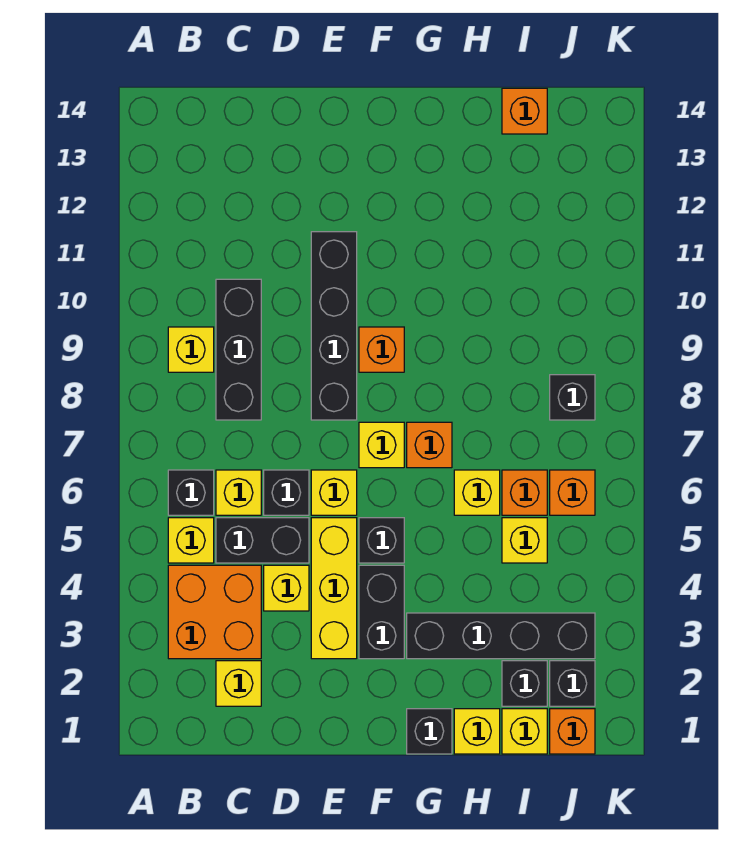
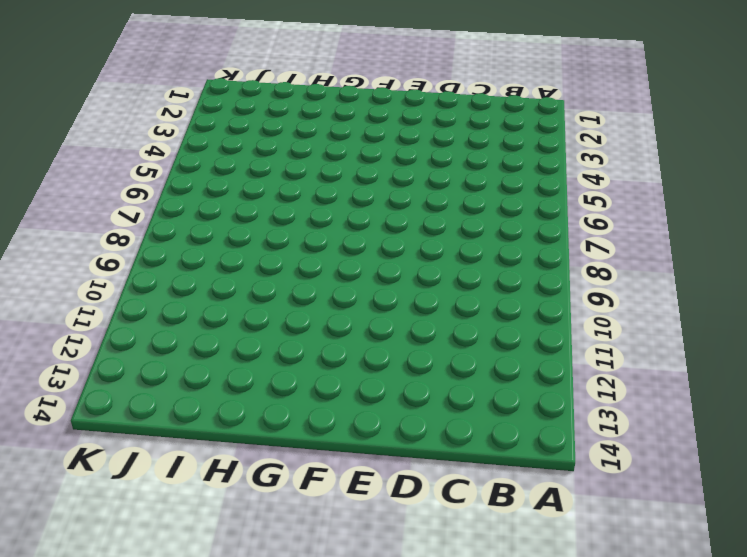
none -> orange brick B3:C4 level 1
none -> yellow brick B5 level 1
none -> black brick B6 level 1
none -> yellow brick B9 level 1

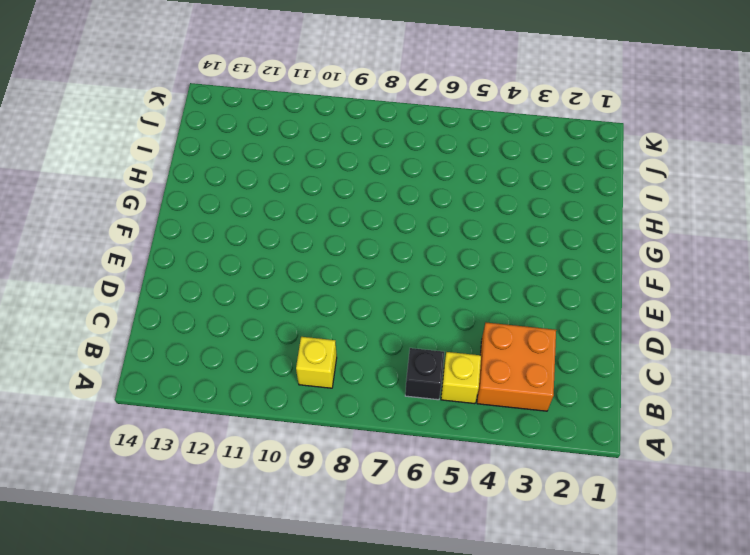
none -> yellow brick C2 level 1
none -> black brick C5:D5 level 1
none -> yellow brick C6 level 1
none -> black brick C8:C10 level 1

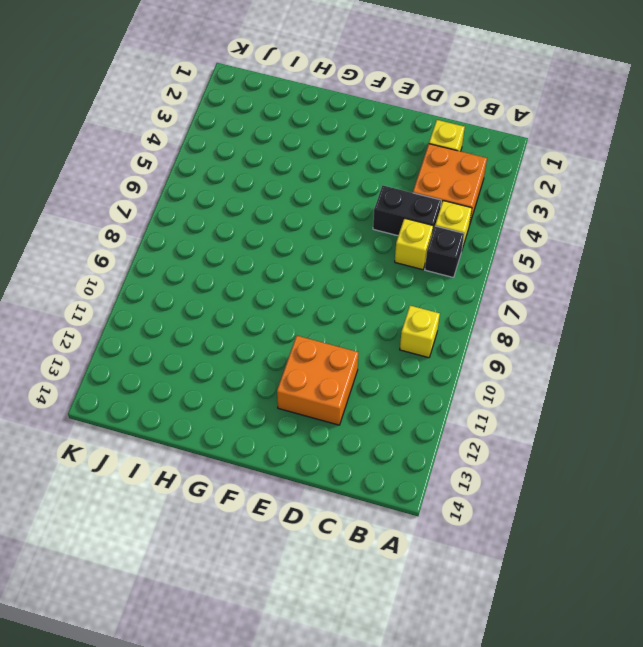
orange brick D11:E12 level 1 -> black brick E8:E11 level 1
none -> black brick C8:C10 level 1
none -> yellow brick D4 level 1
none -> black brick D6 level 1
none -> yellow brick E3:E5 level 1

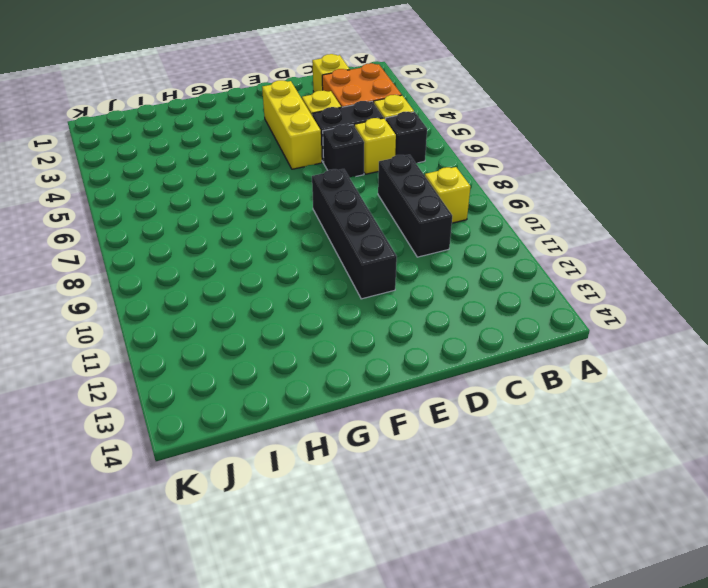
none -> yellow brick E6 level 1
none -> black brick F3:F4 level 1
none -> black brick F5 level 1
none -> yellow brick F7 level 1

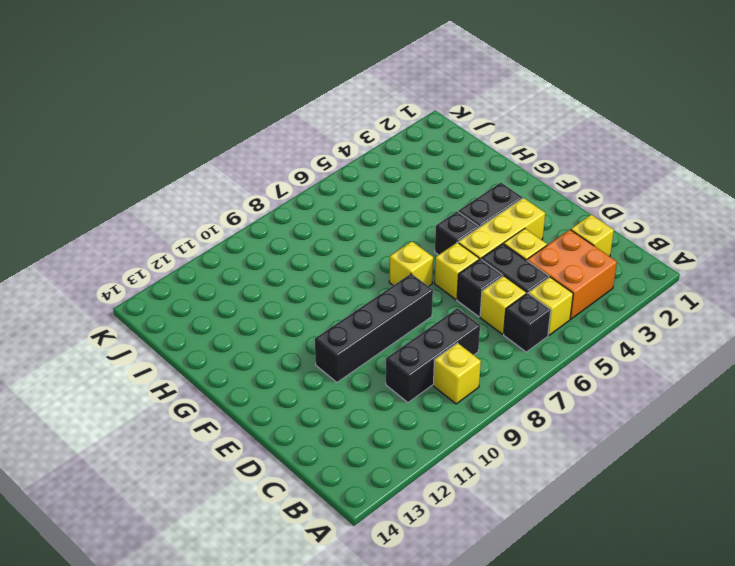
none -> orange brick F9 level 1
none -> black brick G1 level 1
none -> black brick G3:J3 level 1
none -> orange brick G7 level 1

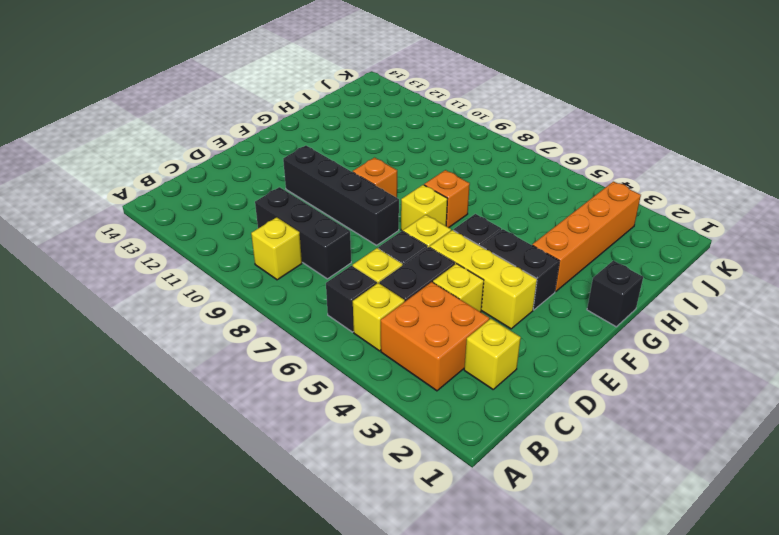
orange brick G3:J3 level 1 -> black brick G3:J3 level 1
none -> yellow brick H1 level 1
none -> yellow brick H6 level 1
none -> yellow brick I1 level 1
none -> black brick I2 level 1

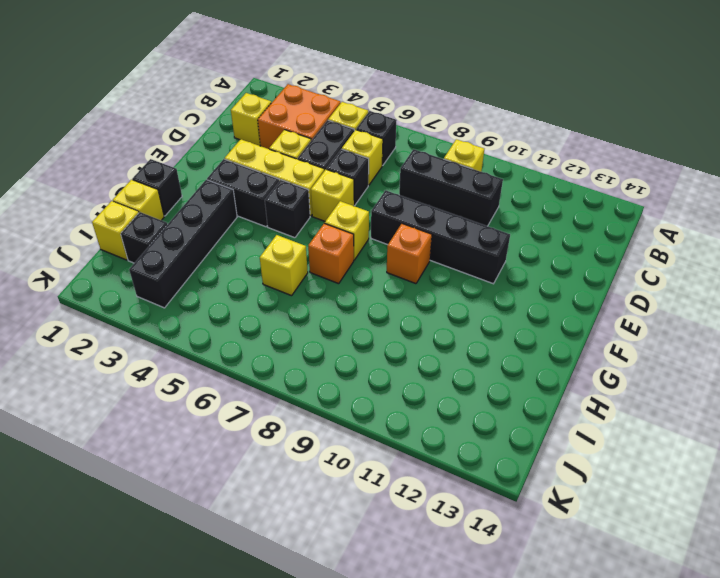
none -> yellow brick I5 level 1
none -> orange brick I6 level 1
none -> orange brick I14 level 1
none -> orange brick J1 level 1

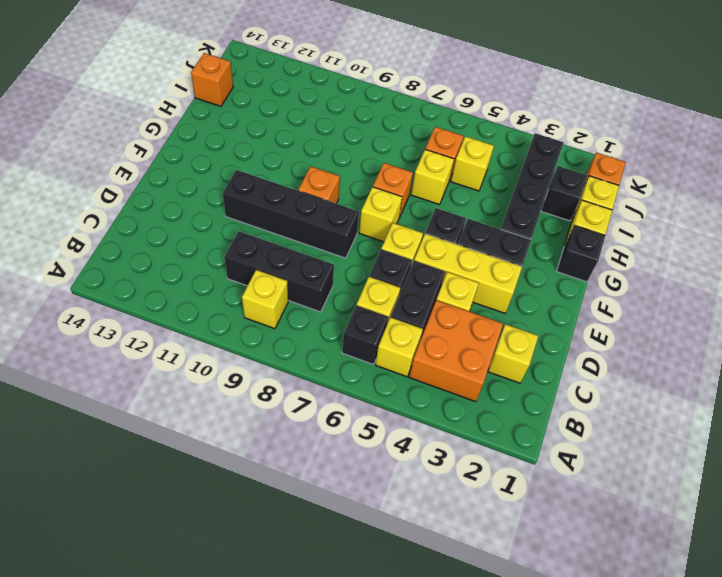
none -> black brick J2 level 1
none -> orange brick J6 level 1
none -> black brick J8 level 1

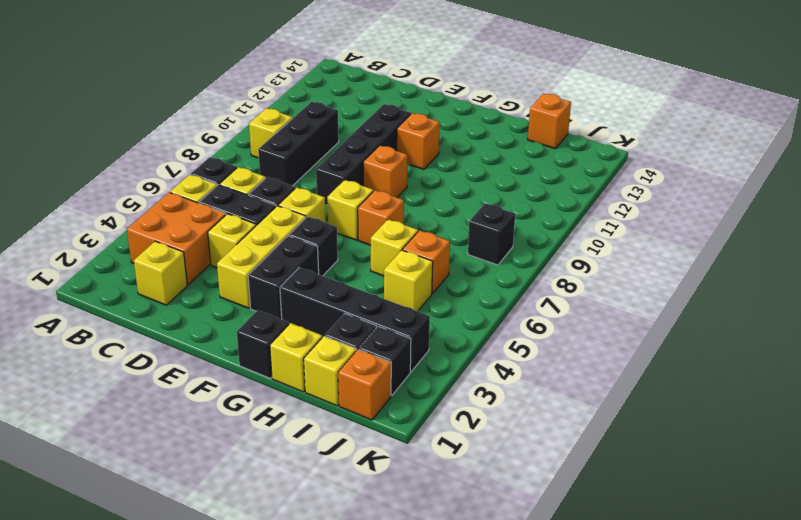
orange brick F11 level 1 -> orange brick J6 level 1

